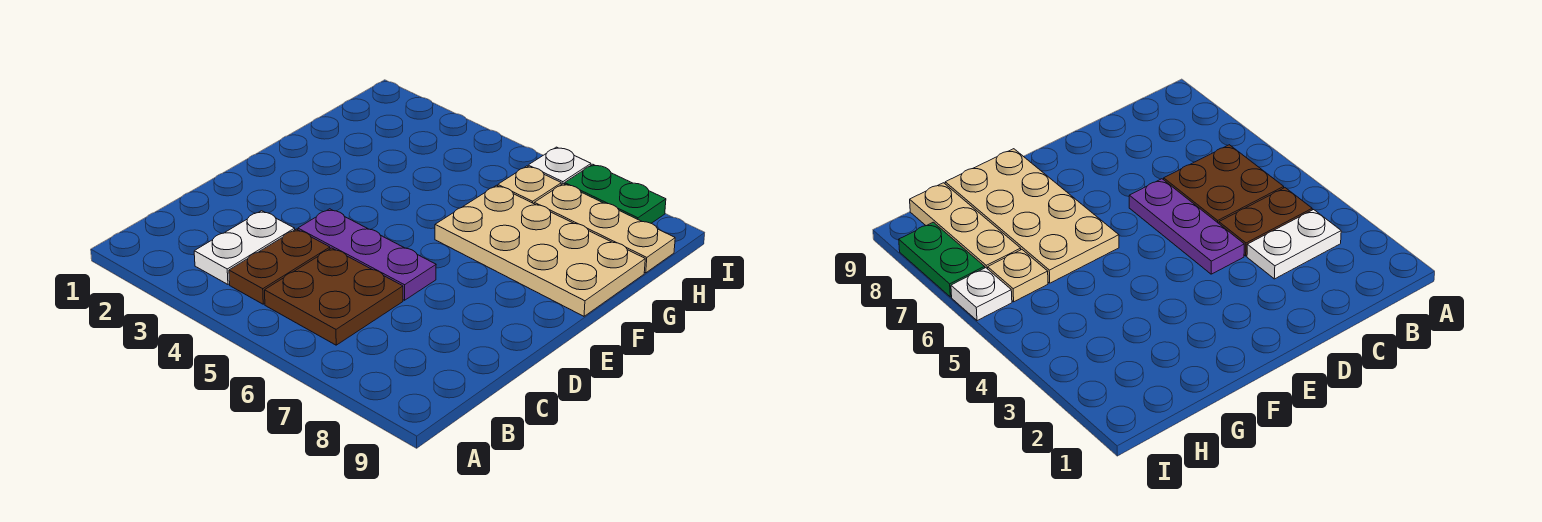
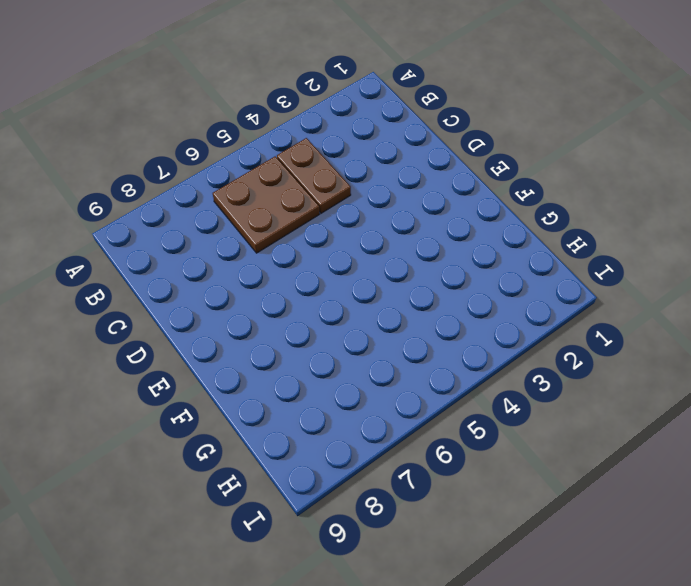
none -> white plate B3:C3 level 1
none -> purple plate D4:D6 level 1

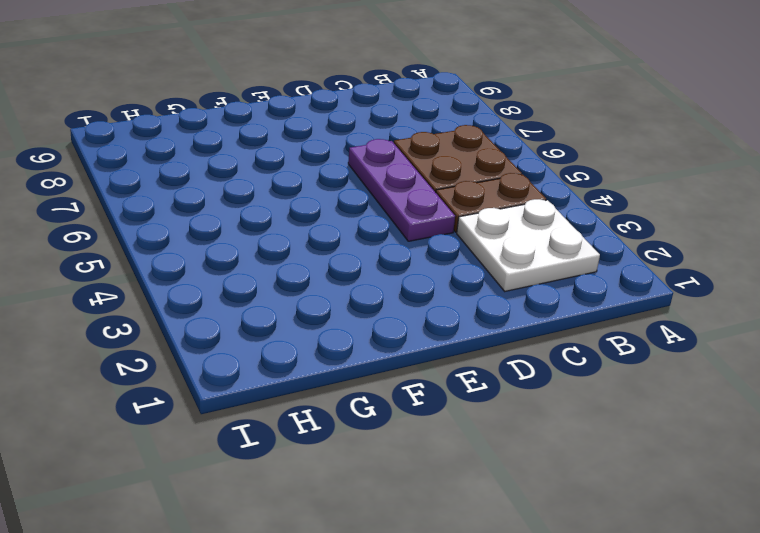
white plate B2:C3 level 1 -> white plate B3:C3 level 1
none -> tan plate F6:G9 level 1
none -> tan plate H6 level 1

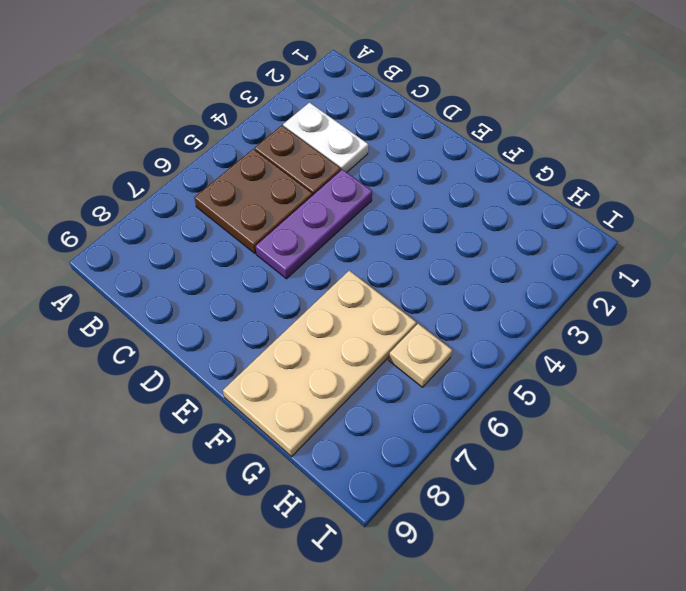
none -> tan plate H7:H9 level 1
none -> white plate I6 level 1

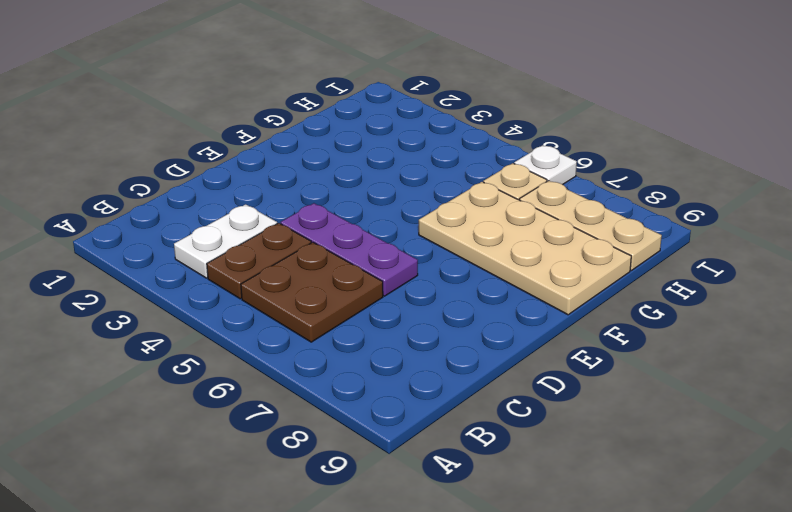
none -> green plate I7:I8 level 1

